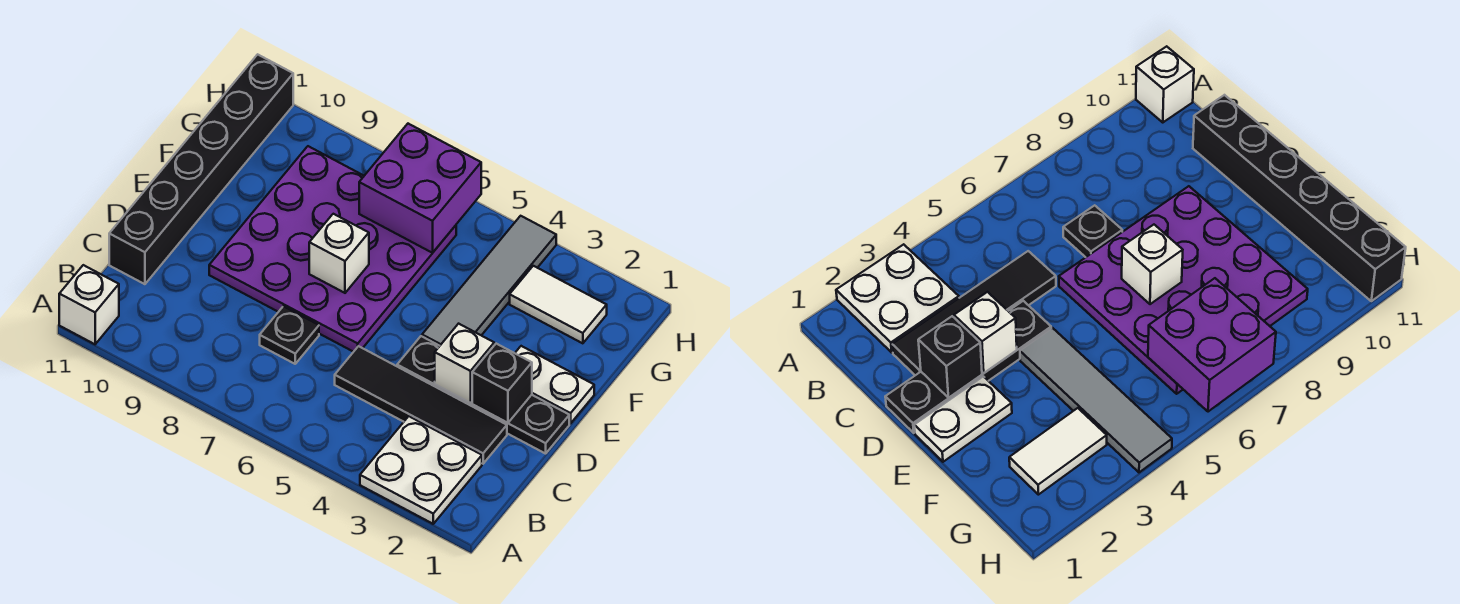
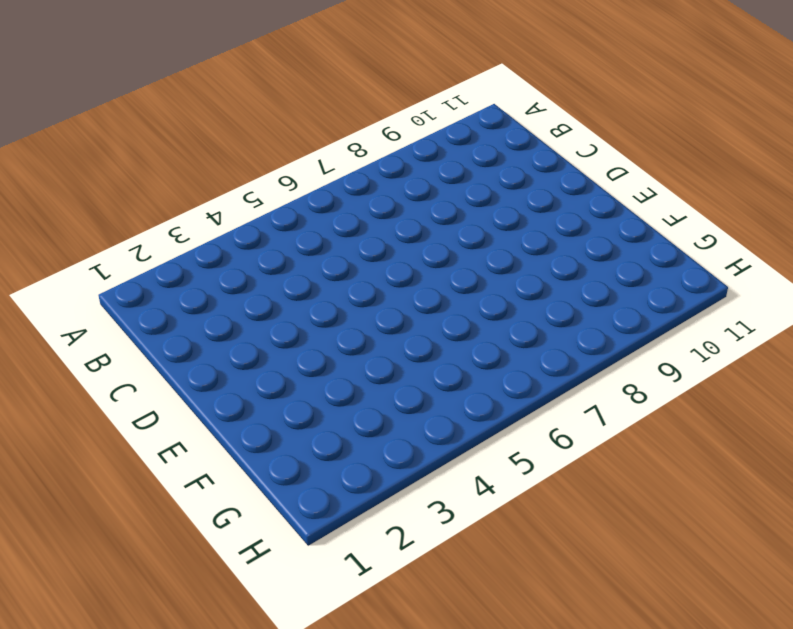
none -> white plate A2:B3 level 1
none -> white brick A11 level 1
none -> black tile C2:C5 level 1

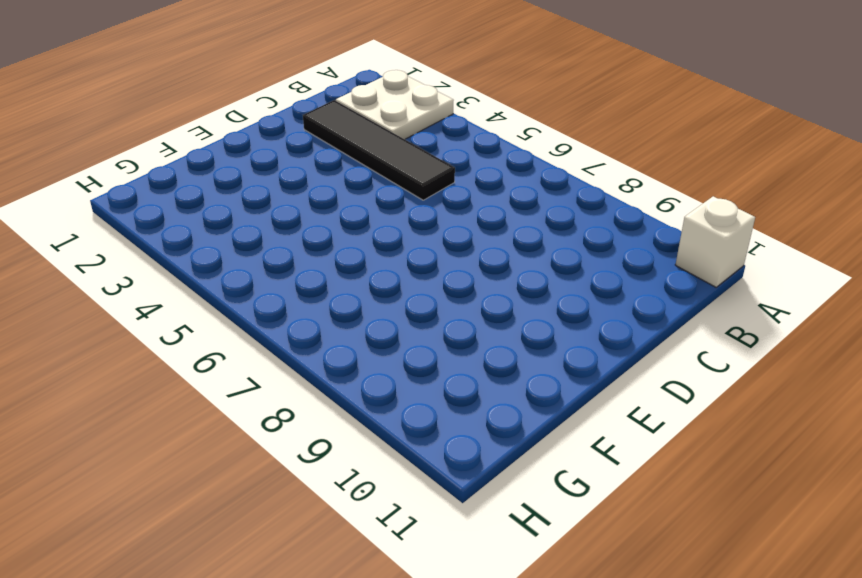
none -> black plate C7 level 1
none -> black brick C11:H11 level 1
none -> black plate D1:D4 level 1

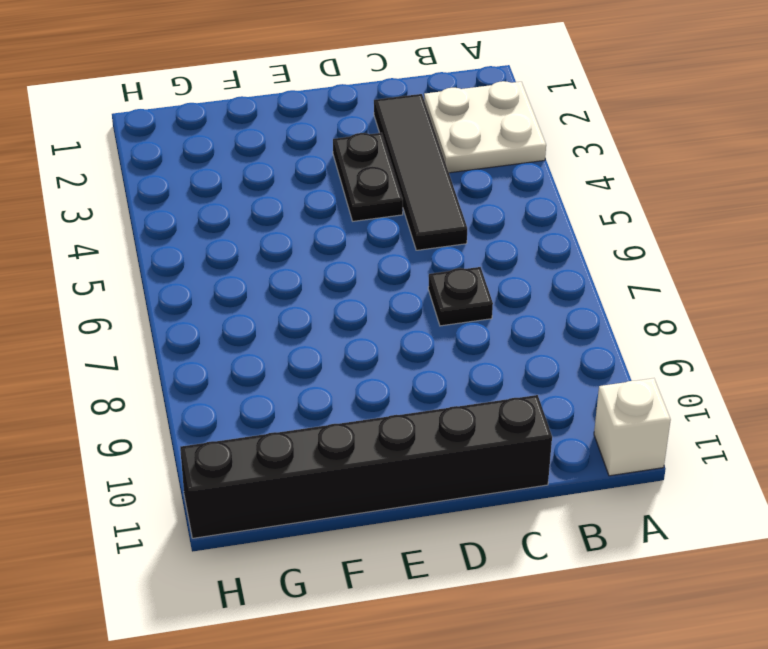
black plate D3:D4 level 1 -> black plate D1:D4 level 1
none -> purple plate D6:G9 level 1
none -> white plate E1:E2 level 1
none -> grey tile E4:H4 level 1

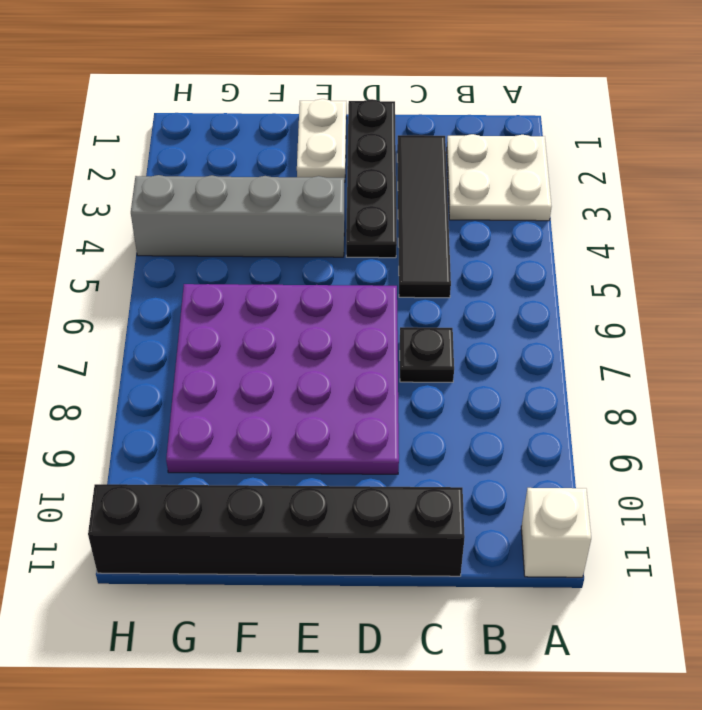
grey brick E4:H4 level 1 -> grey tile E4:H4 level 1
none -> white tile G2:G3 level 1
none -> black brick D2 level 2
none -> white brick D3 level 2

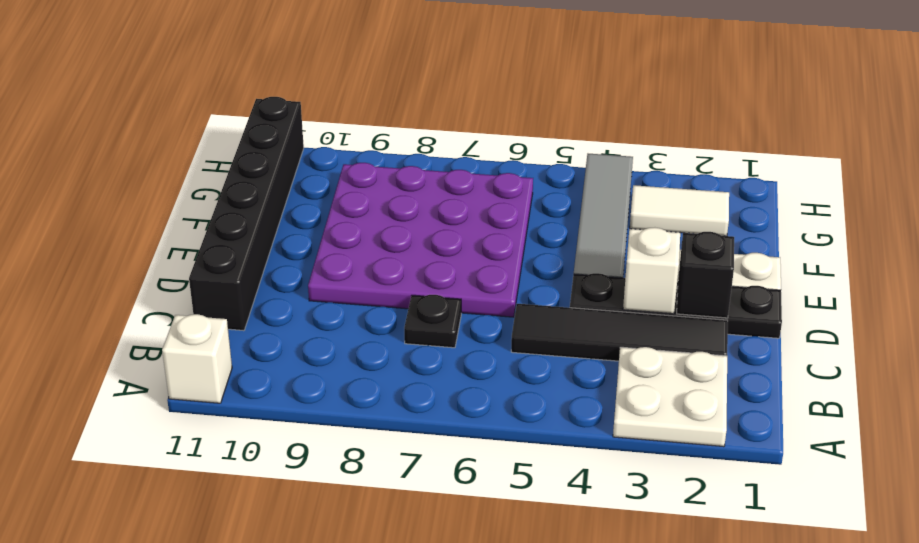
none -> white brick E7 level 2
none -> purple brick G6:H7 level 2

